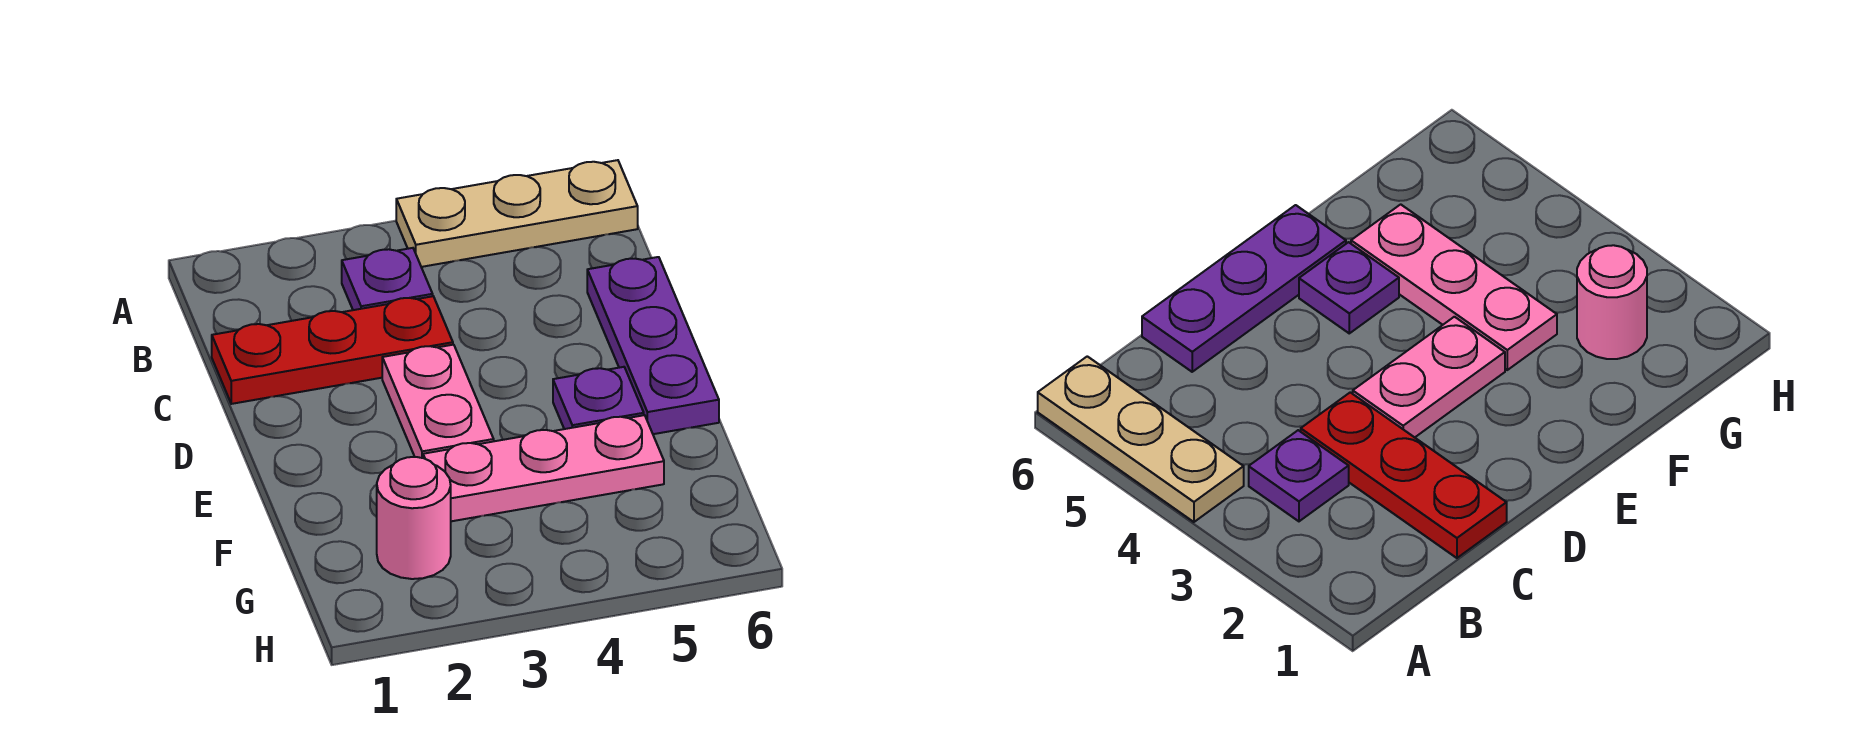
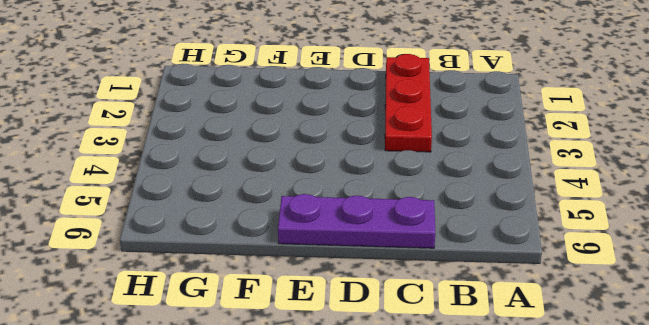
none -> tan plate A4:A6 level 1
none -> purple plate B3 level 1

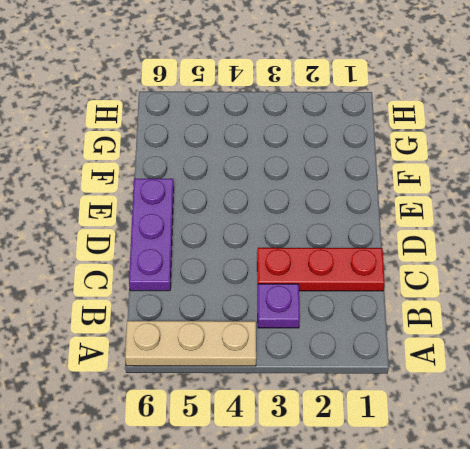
none -> pink plate D3:E3 level 1
none -> purple plate E5 level 1

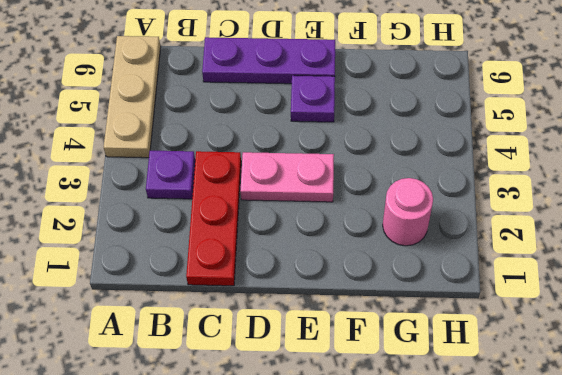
none -> pink plate F3:F5 level 1

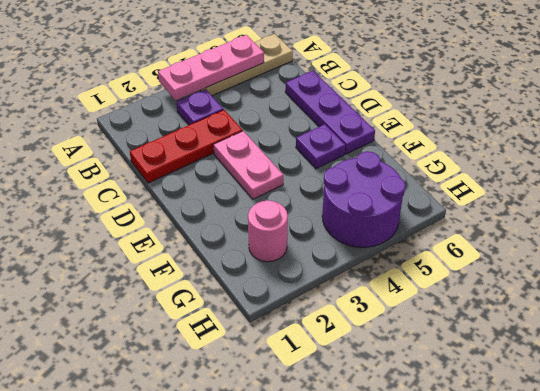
pink plate A3:A5 level 2 -> pink plate F3:F5 level 1
purple round brick G4:H5 level 1 -> none

